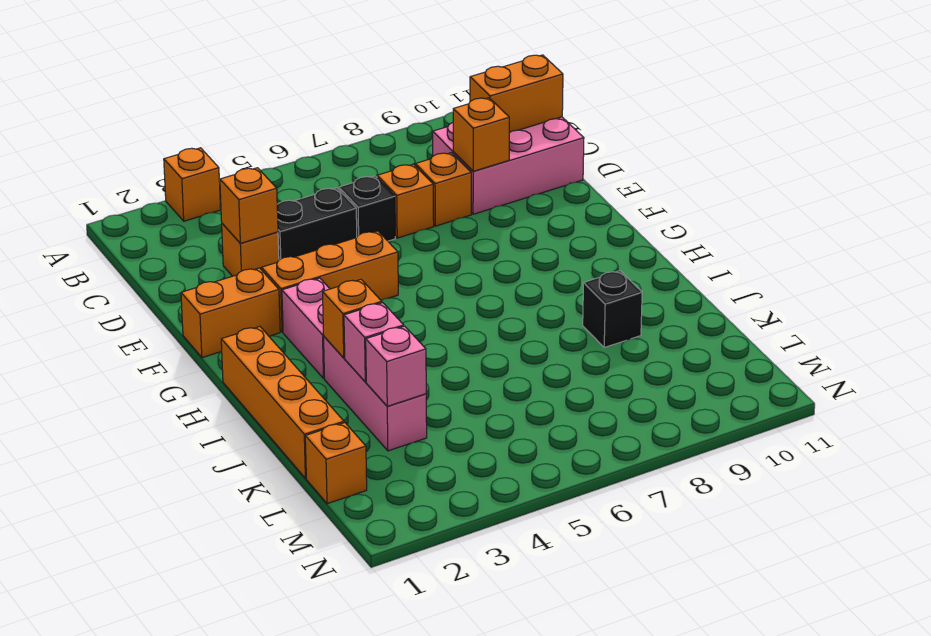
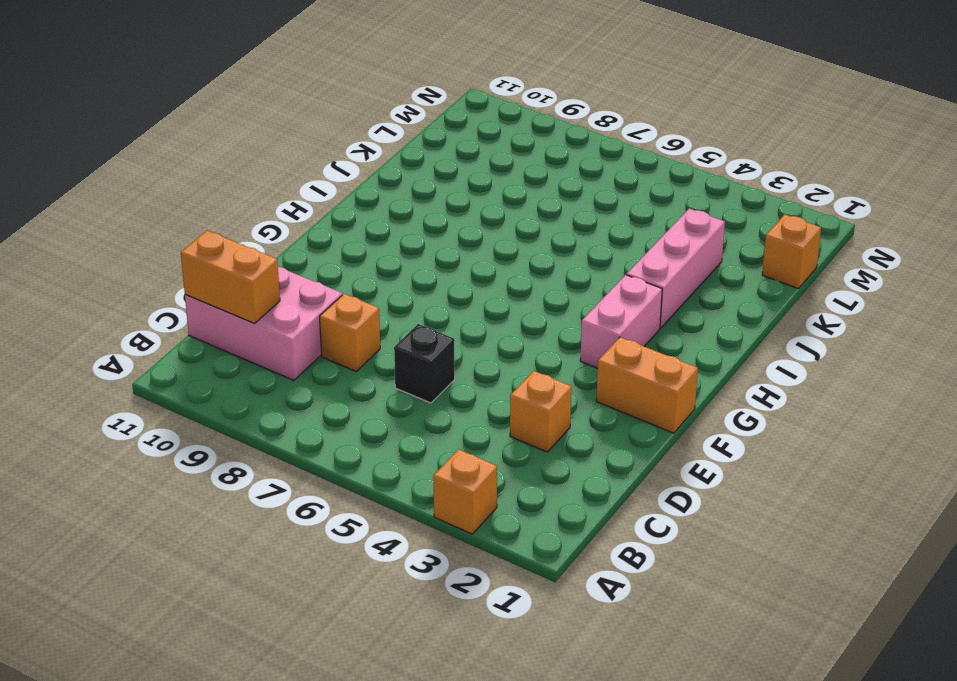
none -> black brick D4:D5 level 1
none -> orange brick D7 level 1
none -> orange brick F3:F5 level 1

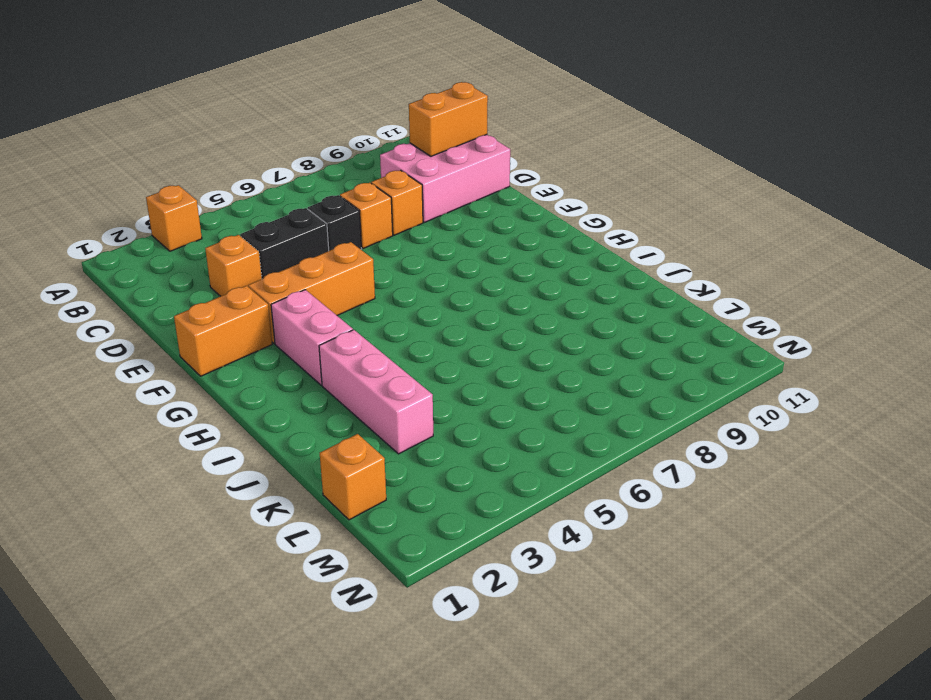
none -> orange brick H1:K1 level 1
none -> black brick J9 level 1
none -> orange brick D3 level 2

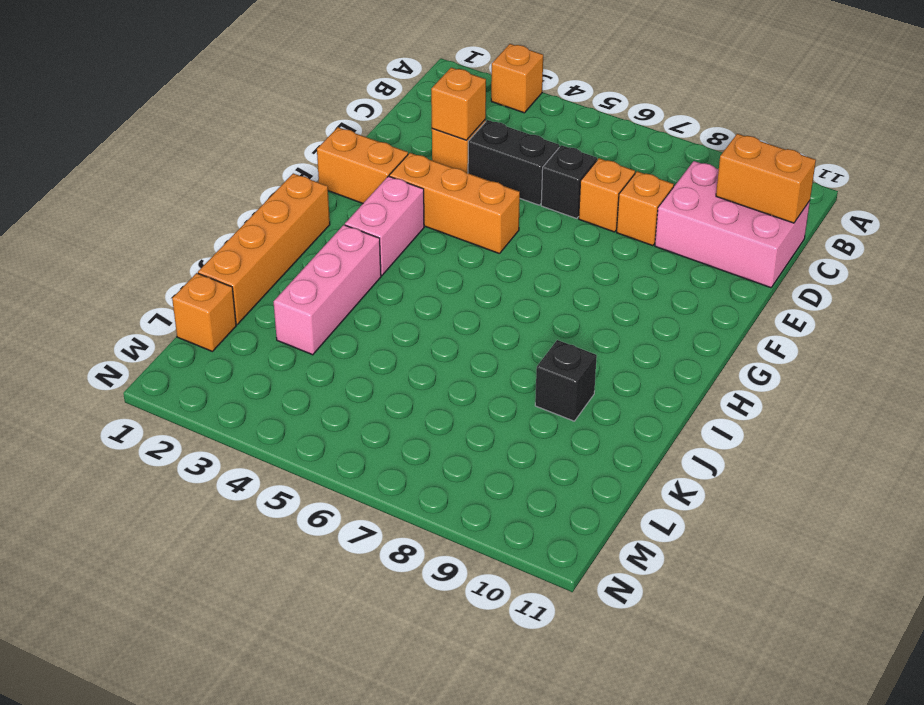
none -> orange brick D9 level 2
none -> orange brick I3 level 2
none -> pink brick J3 level 2

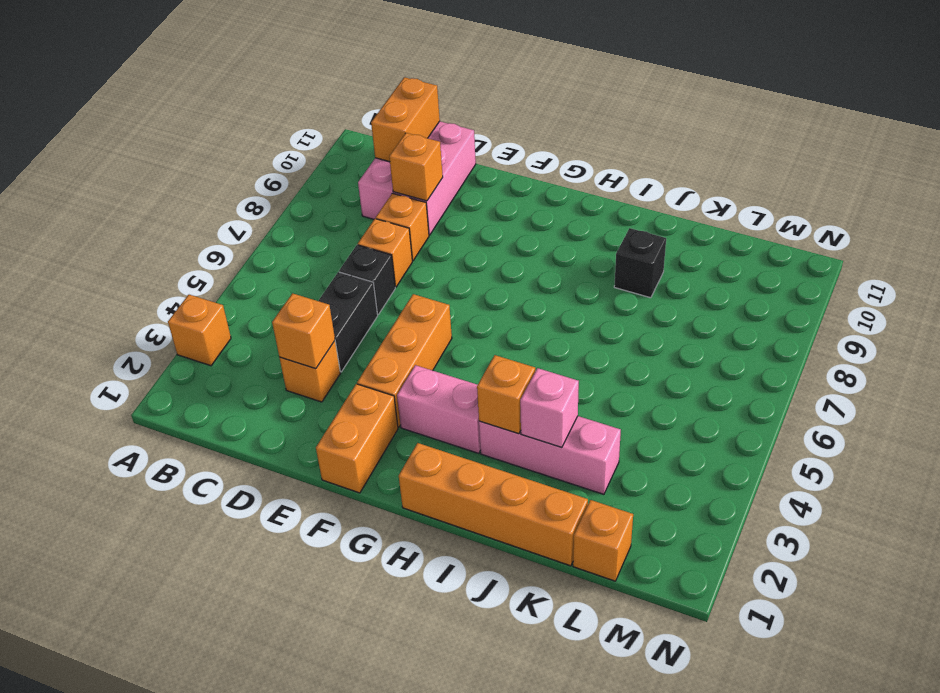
none -> pink brick K3 level 2

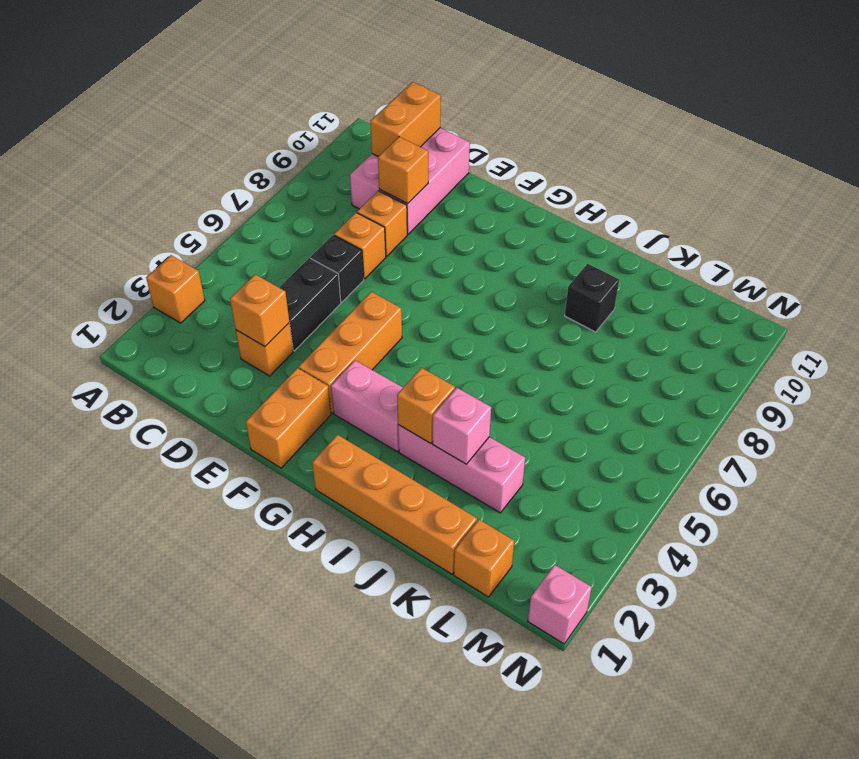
pink brick N1 level 1 -> pink brick K3 level 2

